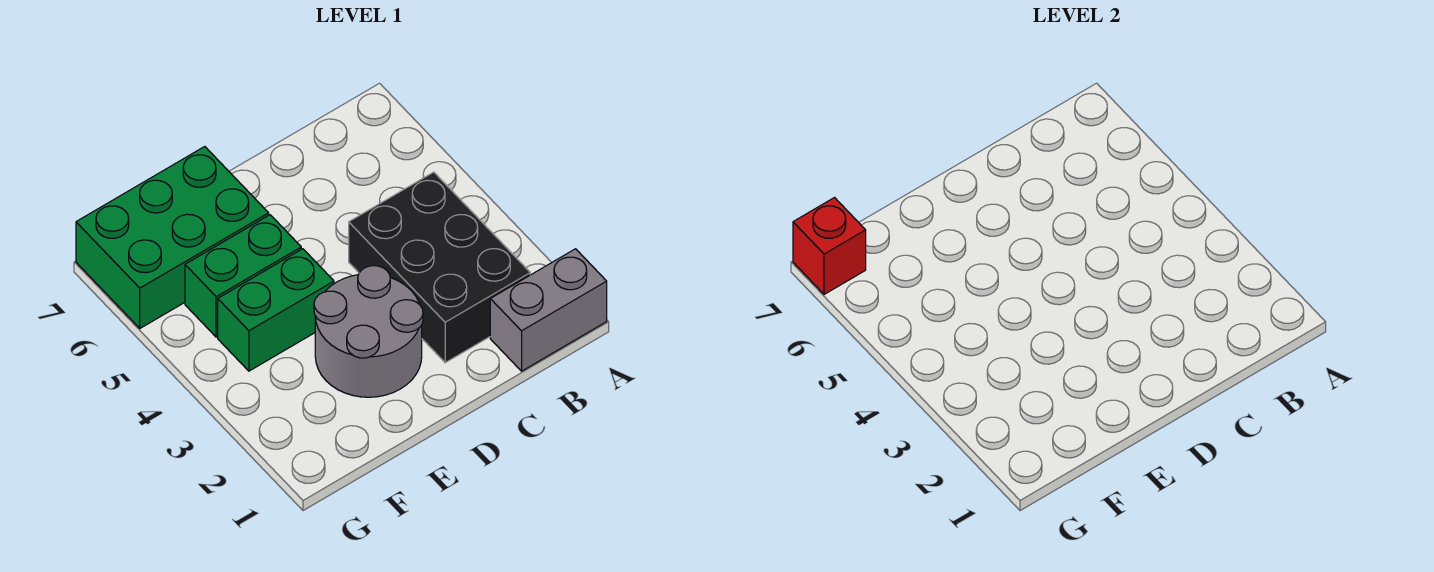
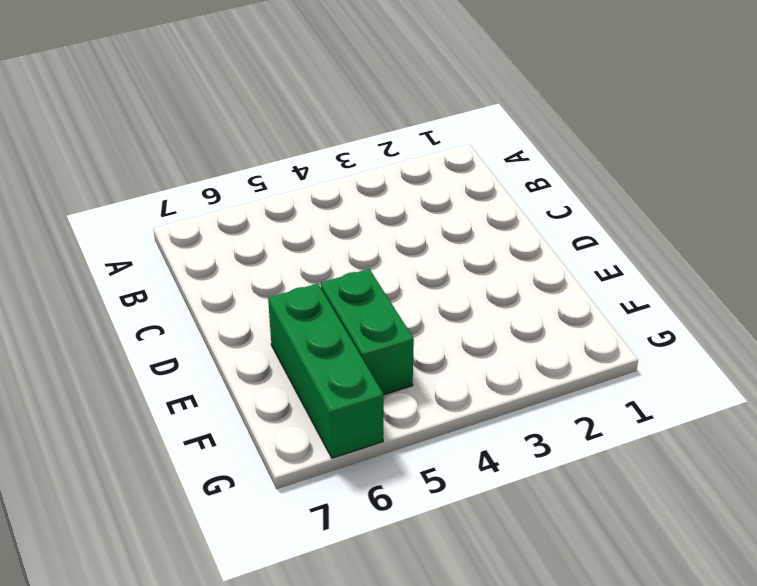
green brick E6:G6 level 1 -> green brick E6:G7 level 1
none -> grey brick A1:B1 level 1
none -> black brick B2:C4 level 1

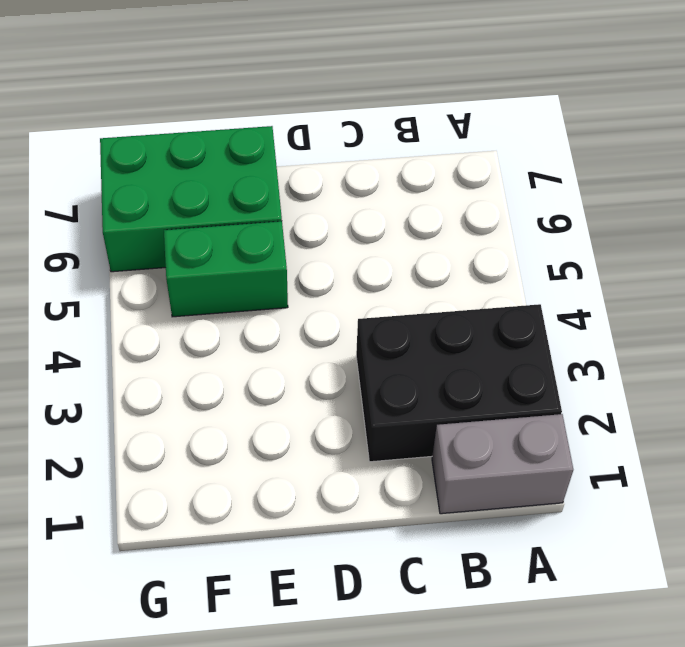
black brick A2:C3 level 1 -> black brick B2:C4 level 1
none -> grey round brick D2:E3 level 1
none -> green brick E4:F4 level 1

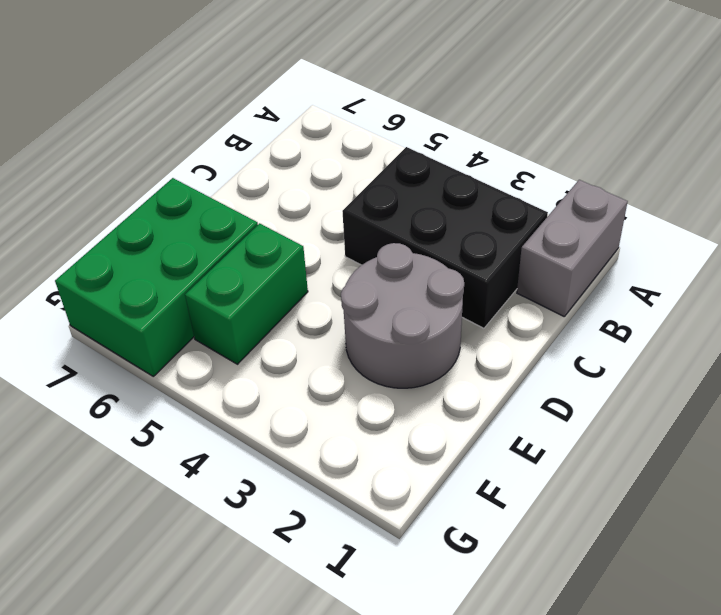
none -> green brick E4:F4 level 1
none -> red brick G7 level 2

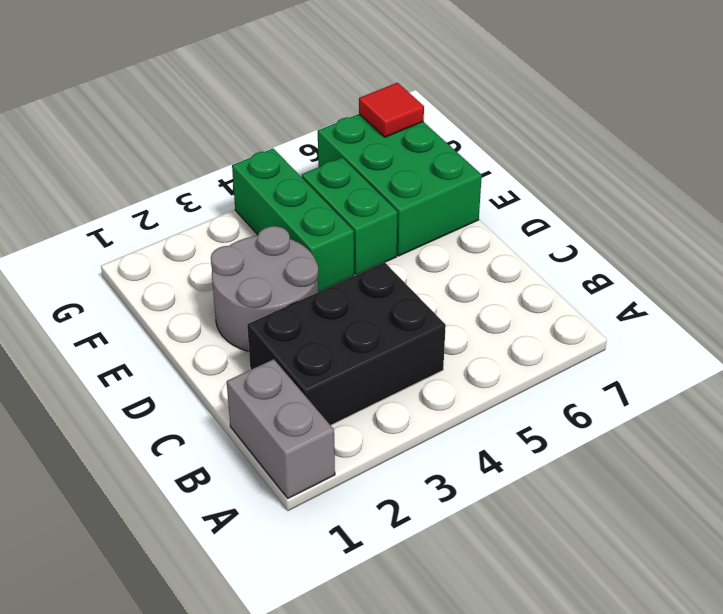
green brick E4:G4 level 1 -> green brick E4:F4 level 1
red tile G7 level 2 -> red brick G7 level 2

